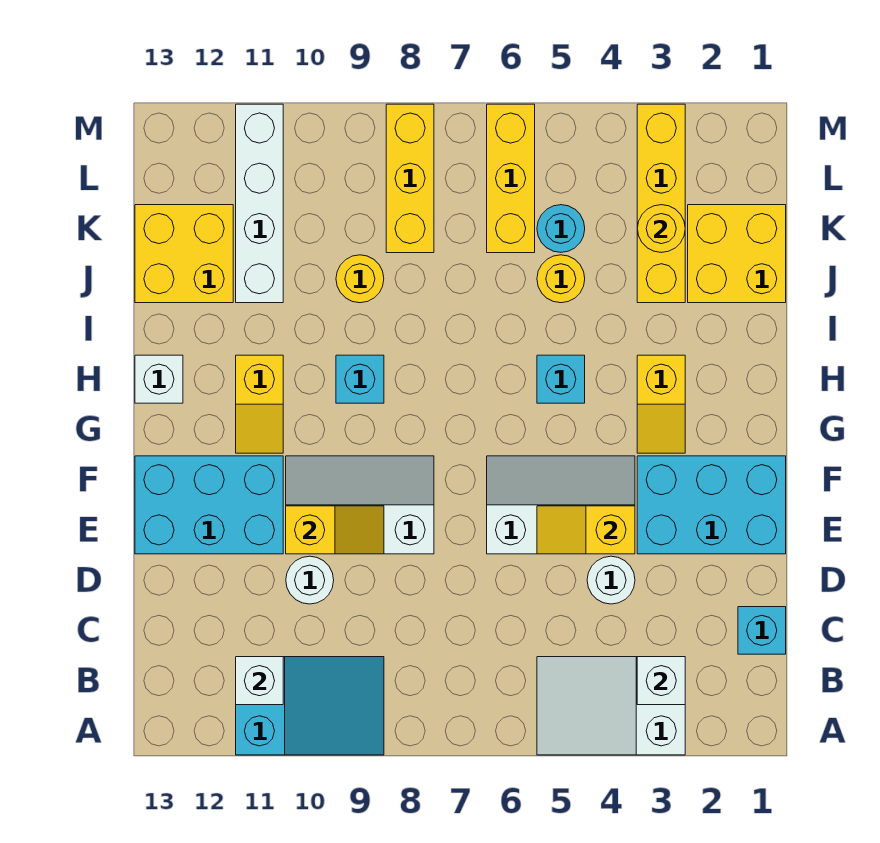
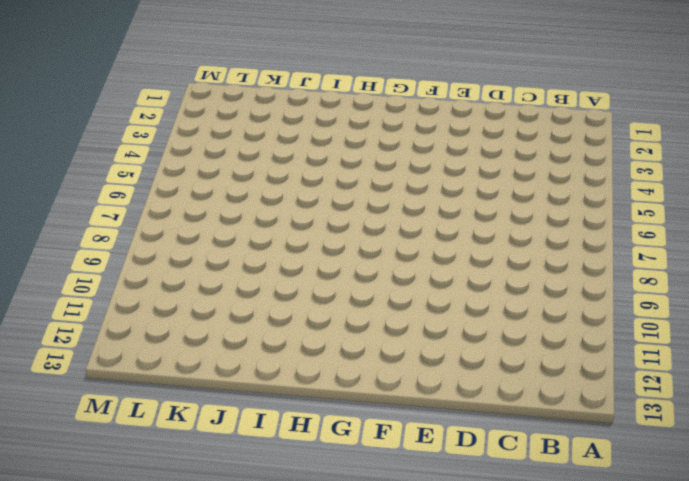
none -> white slope A3:B5 level 1 top 3
none -> cyan slope A9:B11 level 1 top 11
none -> cyan brick C1 level 1

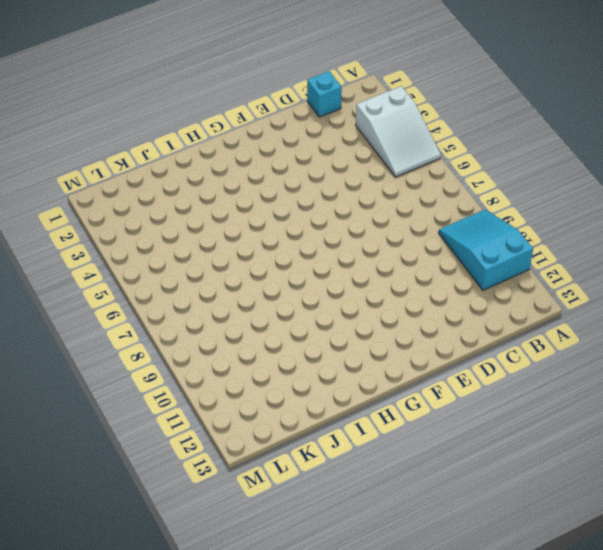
none -> white round brick D4 level 1
none -> white round brick D10 level 1
none -> cyan brick E1:F3 level 1

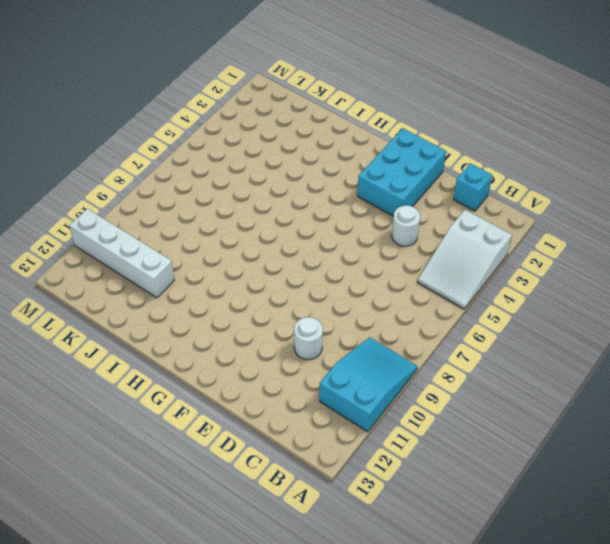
none -> white slope E4:F6 level 1 top E
none -> white slope E8:F10 level 1 top E
none -> cyan brick E11:F13 level 1

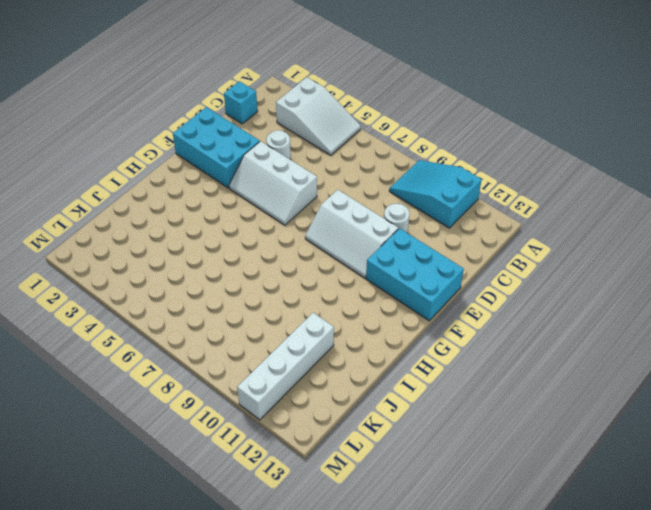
none -> yellow slope G3:H3 level 1 top H
none -> yellow slope G11:H11 level 1 top H
none -> cyan brick H5 level 1

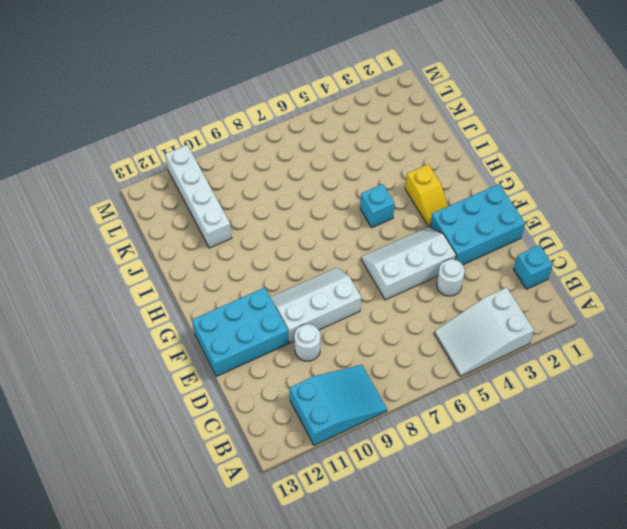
none -> yellow slope G11:H11 level 1 top H
none -> cyan brick H9 level 1
none -> white brick H13 level 1

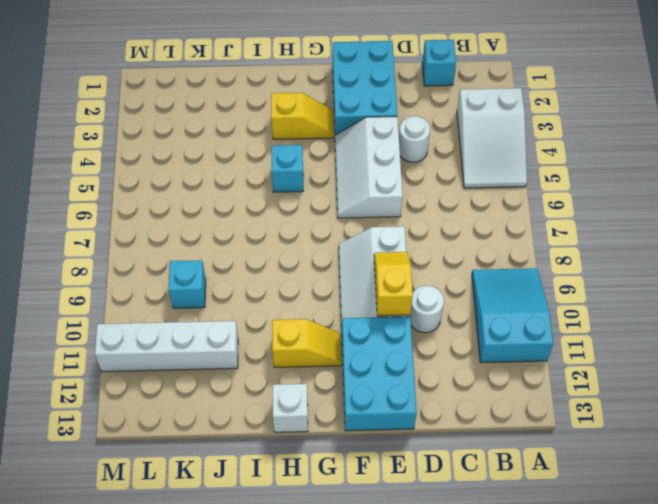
cyan brick K9 level 1 -> cyan brick H9 level 1
none -> yellow brick J1:K2 level 1
none -> yellow brick J3:M3 level 1
none -> yellow round brick J5 level 1

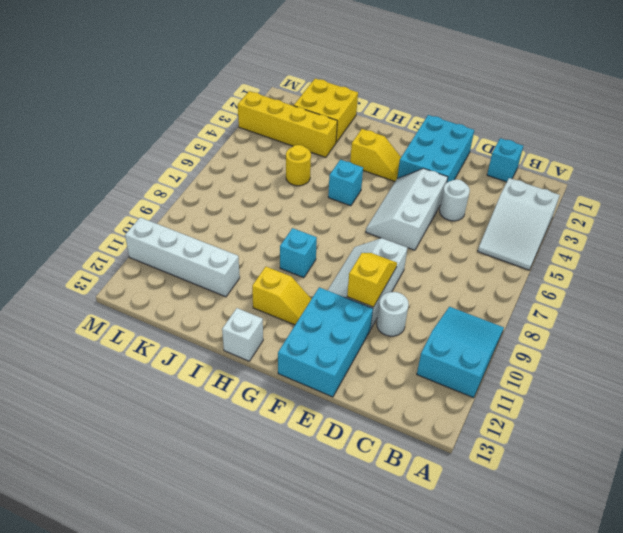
none -> yellow round brick J9 level 1
none -> yellow brick J12:K13 level 1
none -> cyan round brick K5 level 1

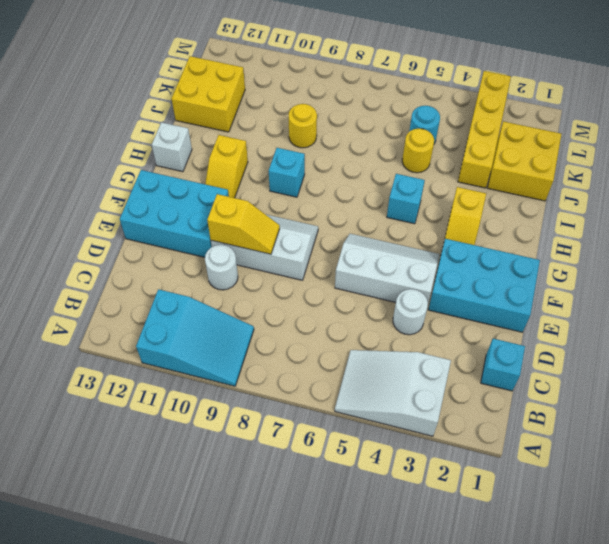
none -> white brick J11:M11 level 1
none -> yellow brick K6:M6 level 1
none -> yellow brick K8:M8 level 1

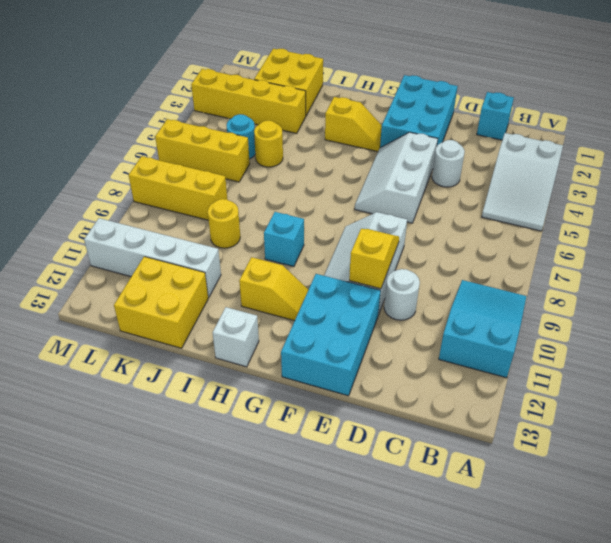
none -> cyan brick H5 level 1
none -> white brick B3 level 2
none -> white brick B11 level 2

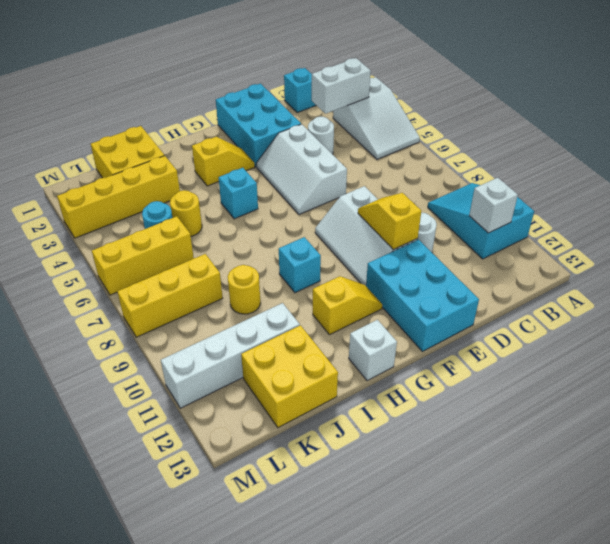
white brick B3:C3 level 2 -> white brick B3 level 2
none -> yellow slope E4:E5 level 2 top 4
none -> yellow round brick K3 level 2

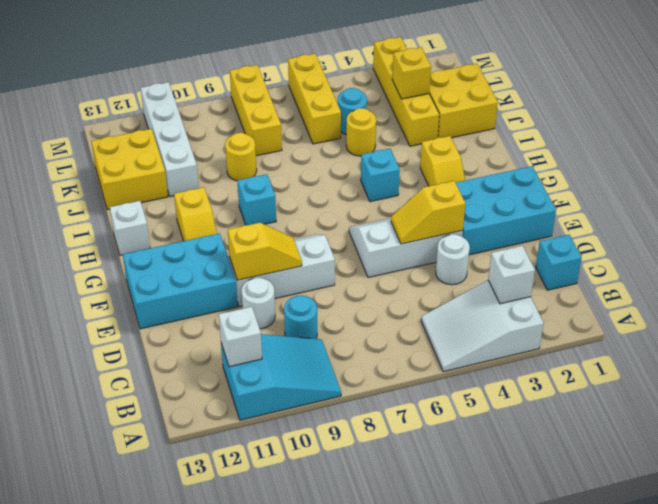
cyan round brick C9 level 1 -> none
yellow brick K3 level 2 -> yellow round brick K3 level 2

